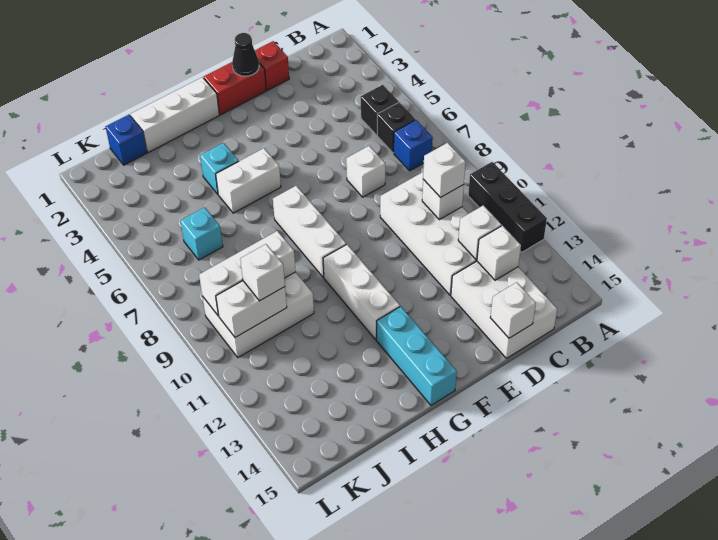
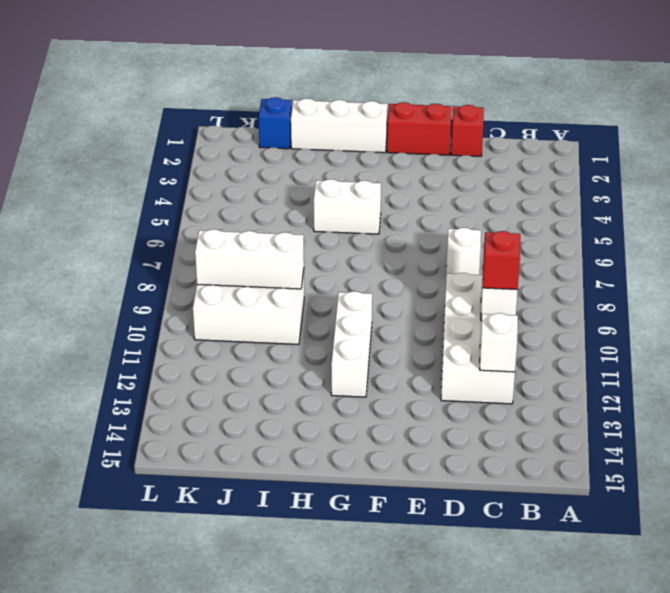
red brick C10 level 3 -> white brick C10 level 3
none -> black brick A10:A12 level 1
none -> black brick B5 level 1
none -> black brick B6 level 1

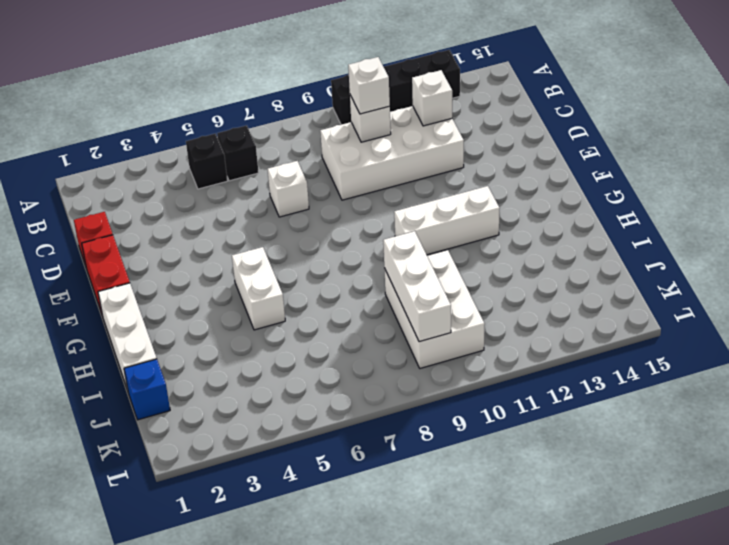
black brick A10:A13 level 1 -> black brick A10:A12 level 1
none -> blue brick B7 level 1
none -> white brick C13:D15 level 1
none -> white brick G7:G9 level 1

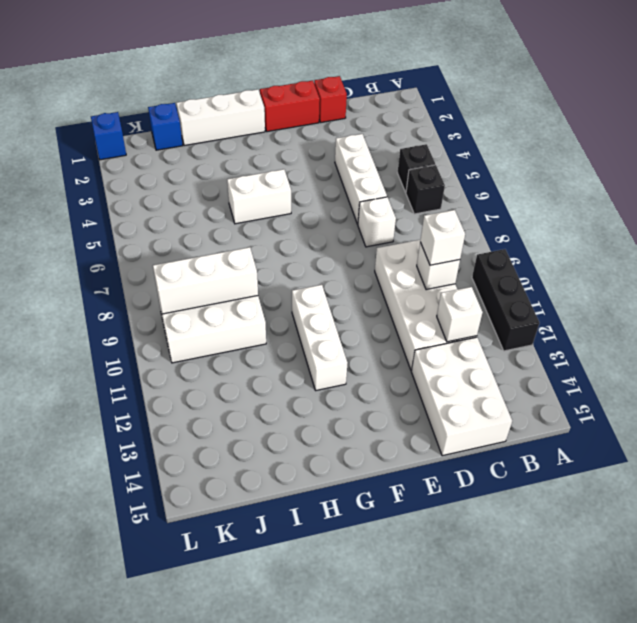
white brick D4:D6 level 1 -> white brick G7:G9 level 1
blue brick L1 level 1 -> blue brick B7 level 1
none -> cyan brick G13:G15 level 1
none -> cyan brick H4 level 1
none -> cyan brick J6 level 1

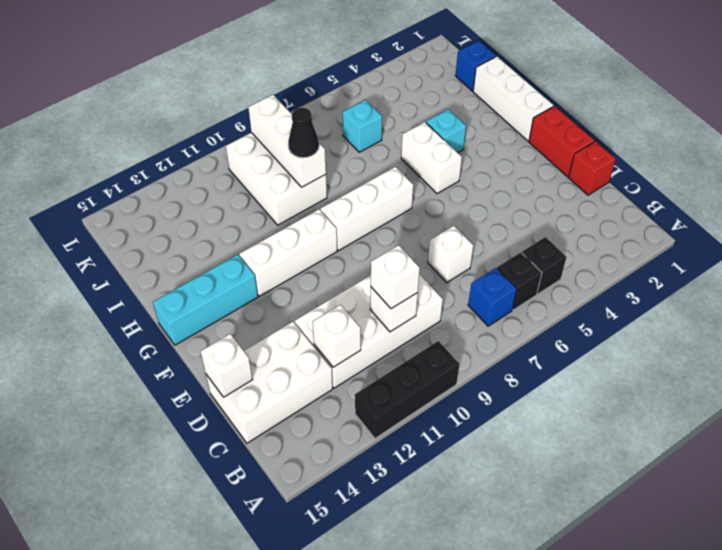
black cone I9 level 3 -> black cone E1 level 2
none -> white brick C13 level 2
none -> white brick J10:K10 level 2
none -> white brick J10 level 3

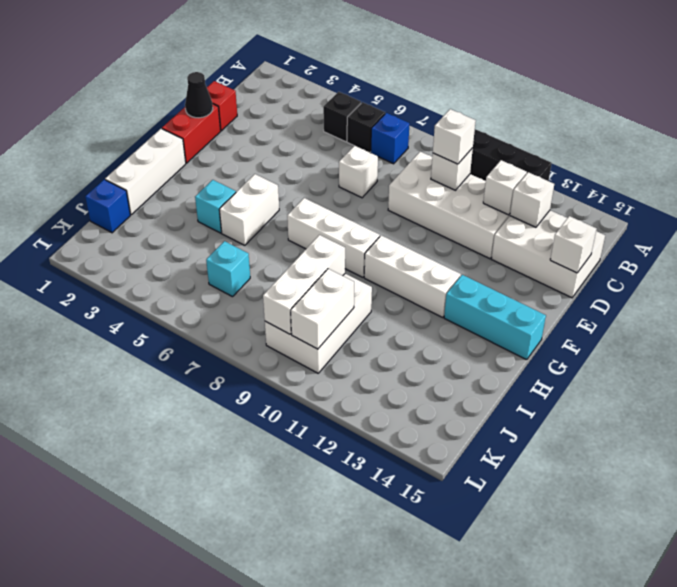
none -> white brick J10 level 3

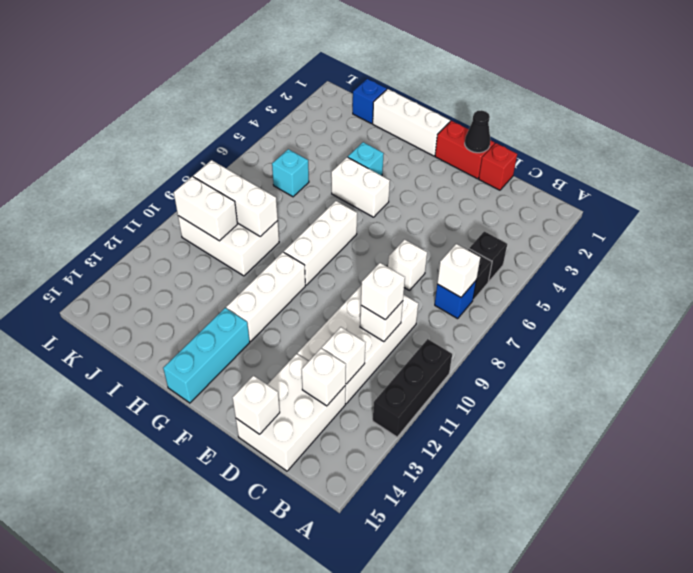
white brick B7 level 2 -> white brick J10 level 3

